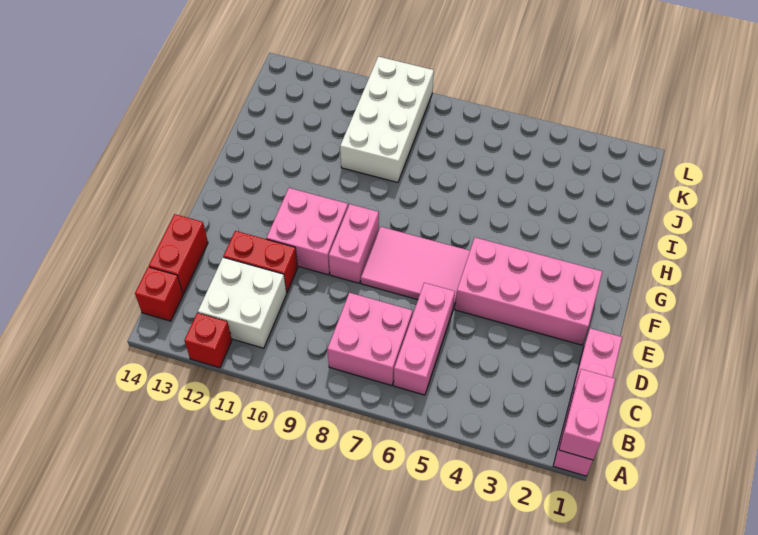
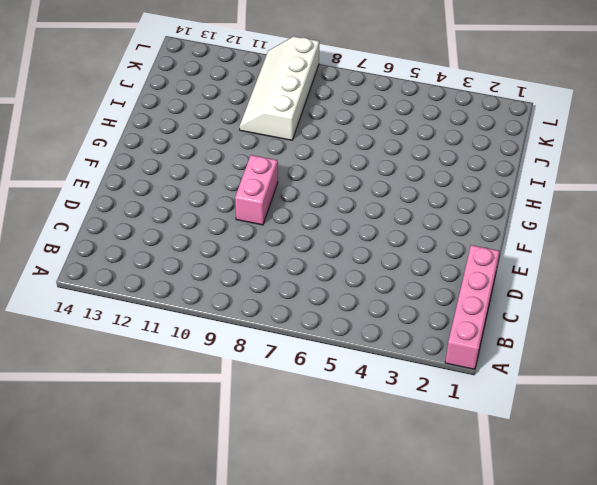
white slope I9:L10 level 1 top 9 -> white brick I9:L10 level 1
none -> red brick A12 level 1
none -> pink brick B6:D6 level 1
none -> pink brick B7:C8 level 1

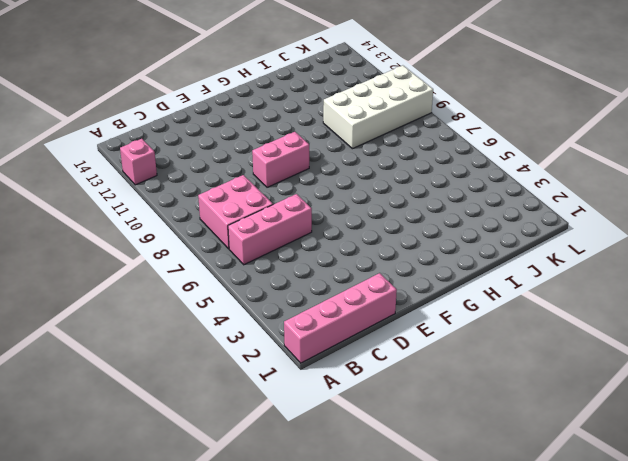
pink brick A12 level 1 -> red brick A12 level 1
none -> white brick B11:C12 level 1
none -> red brick B14 level 1
none -> red brick C14:D14 level 1

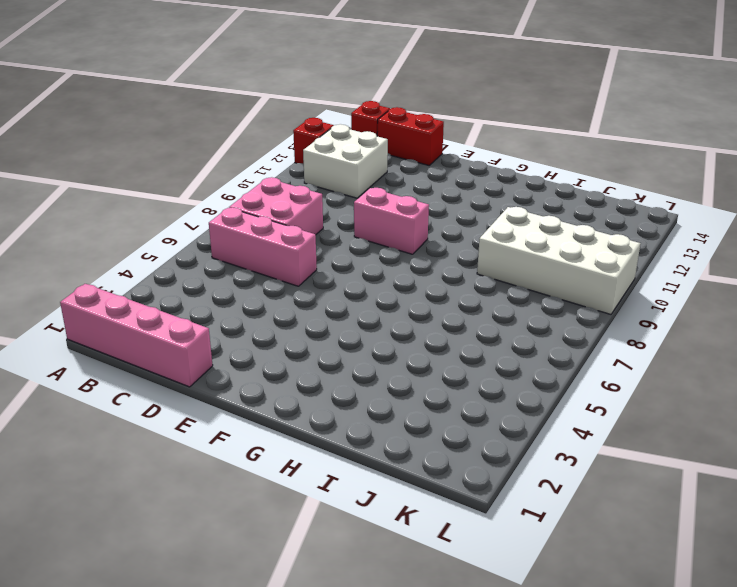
none -> red brick D11:D12 level 1
none -> pink brick E2:F5 level 1
none -> pink tile E6:F8 level 1

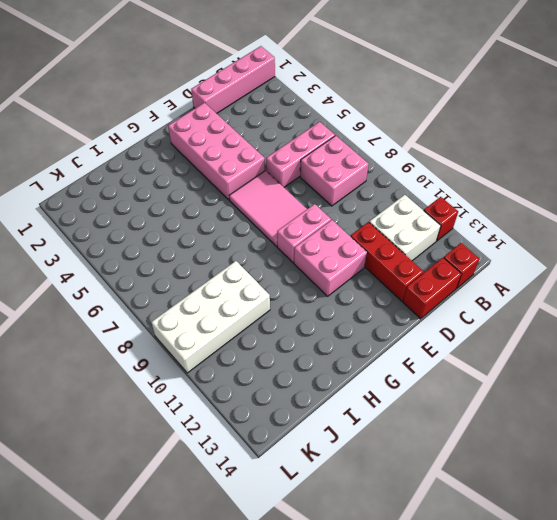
red brick D11:D13 level 1 -> red brick D11:D12 level 1
none -> pink brick A1:B1 level 2

